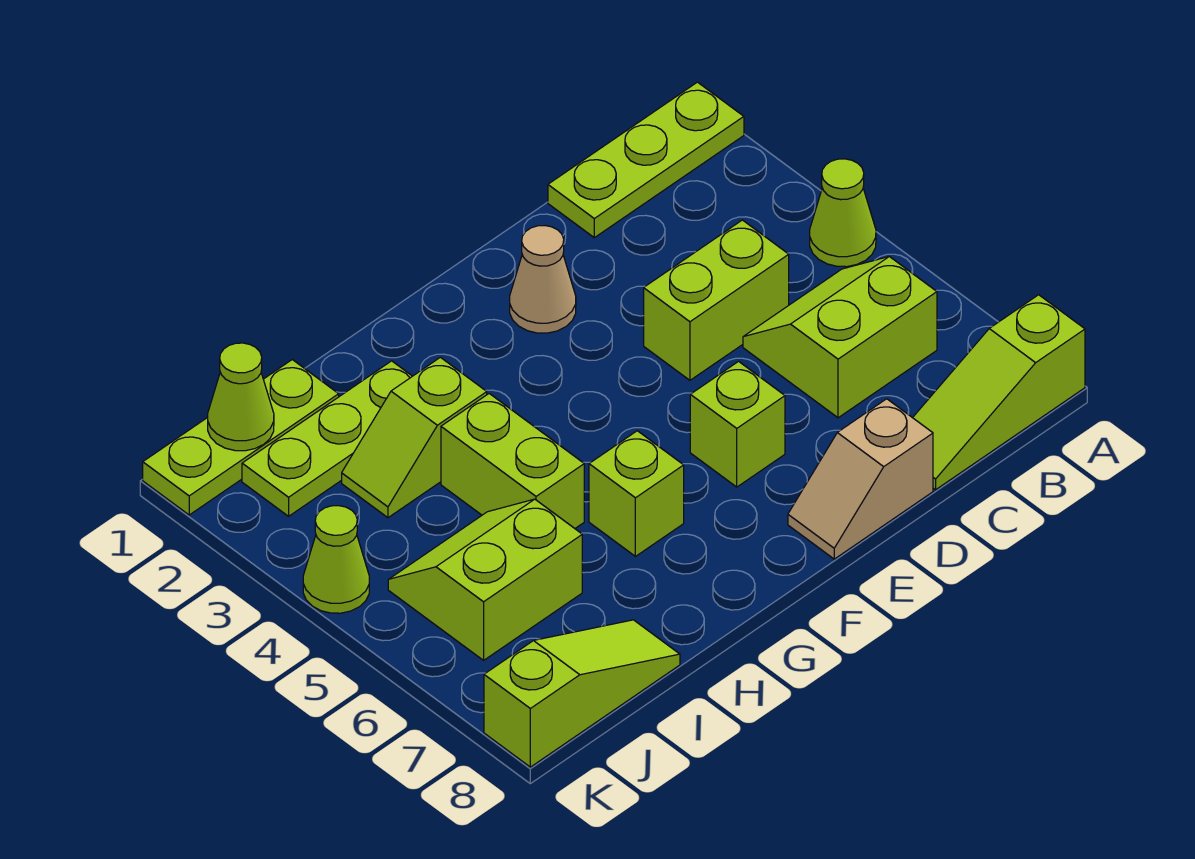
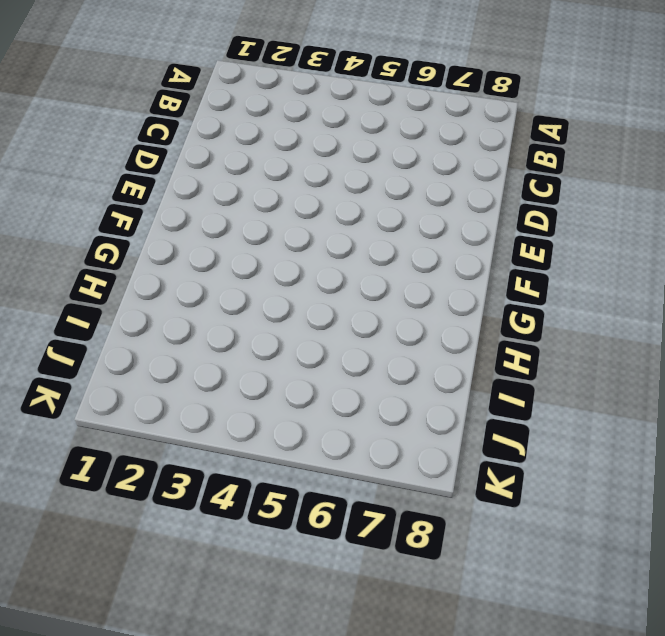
none -> lime plate A1:C1 level 1
none -> lime cone A4 level 1
none -> lime slope A8:C8 level 1 top A

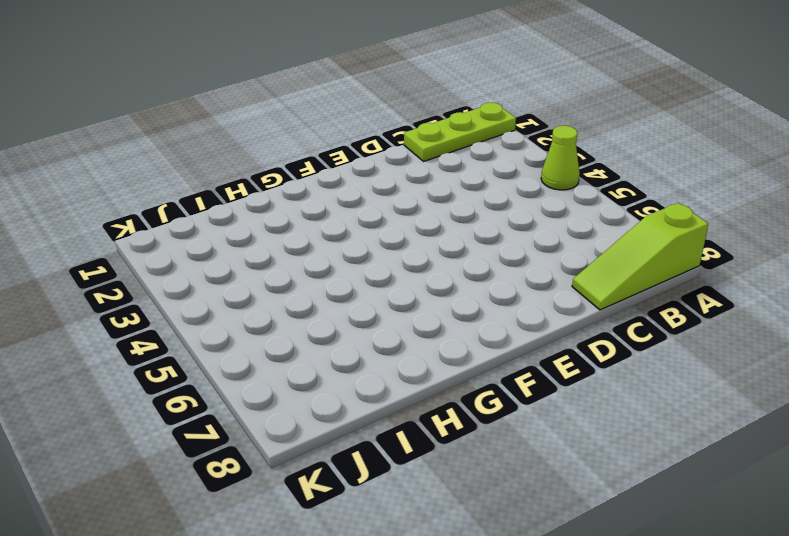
none -> lime slope B5:C6 level 1 top 6
none -> lime brick C4:D4 level 1
none -> tan slope D8:E8 level 1 top D

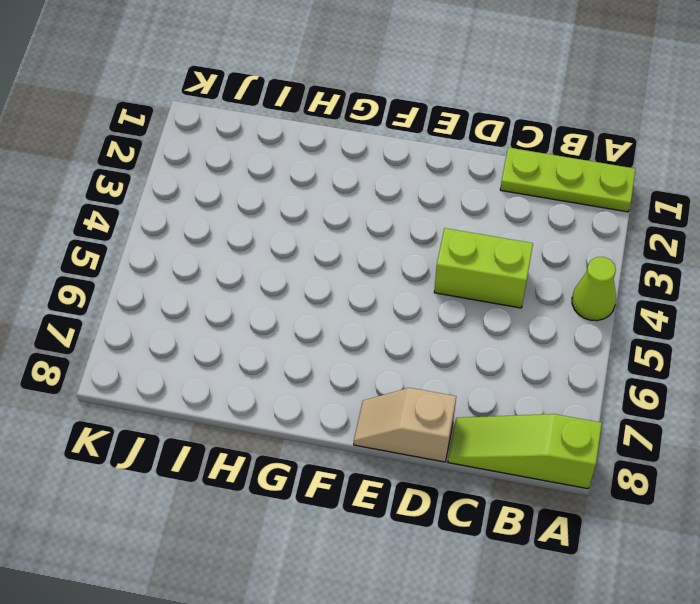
none -> lime slope B5:C6 level 1 top 6
none -> tan cone E2 level 1
none -> lime brick E6 level 1

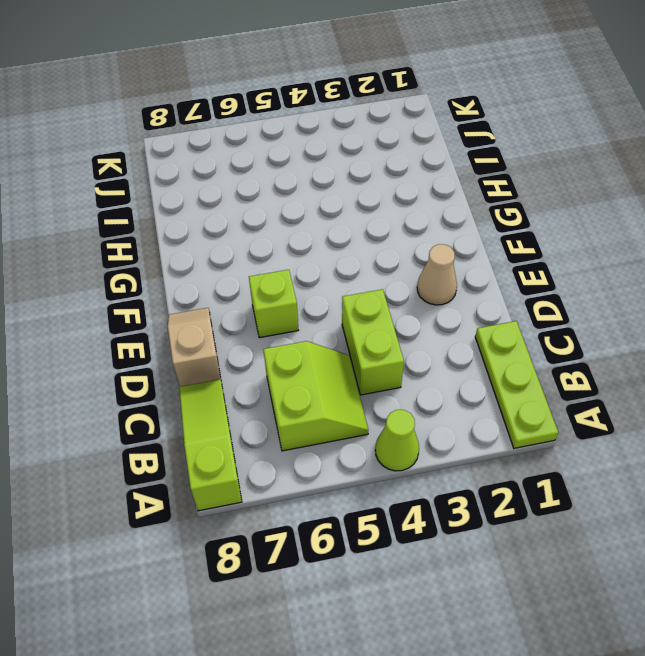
none -> lime brick G6 level 1
none -> lime plate H2:J2 level 1
none -> lime slope H3:I3 level 1 top H

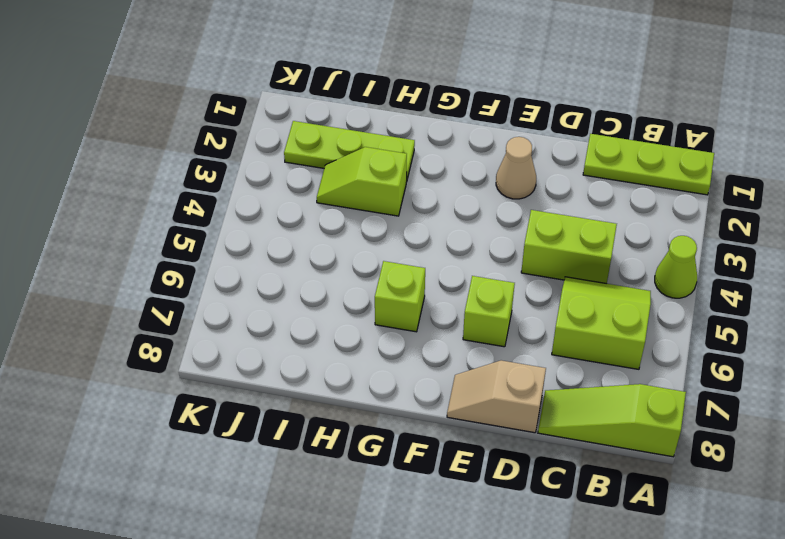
none -> lime brick H4:H5 level 1
none -> lime plate I1:K1 level 1
none -> lime slope I5:J6 level 1 top 6

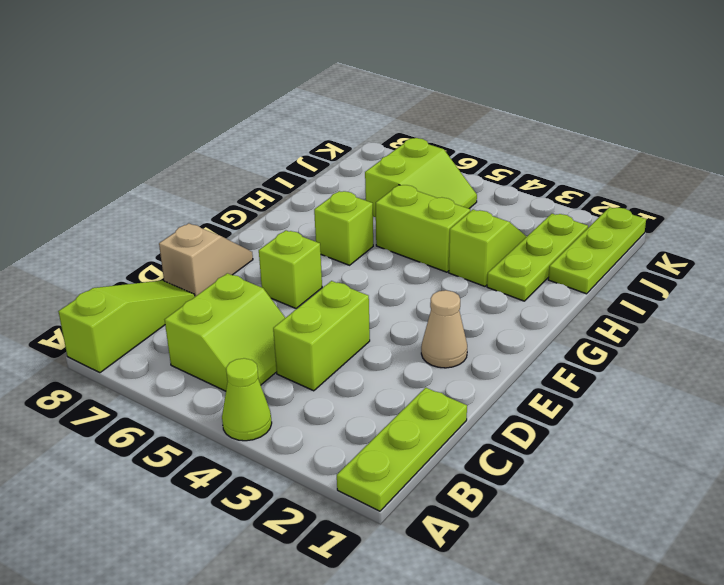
none -> lime slope I8:K8 level 1 top K
none -> lime cone K4 level 1
none -> lime cone J1 level 2

